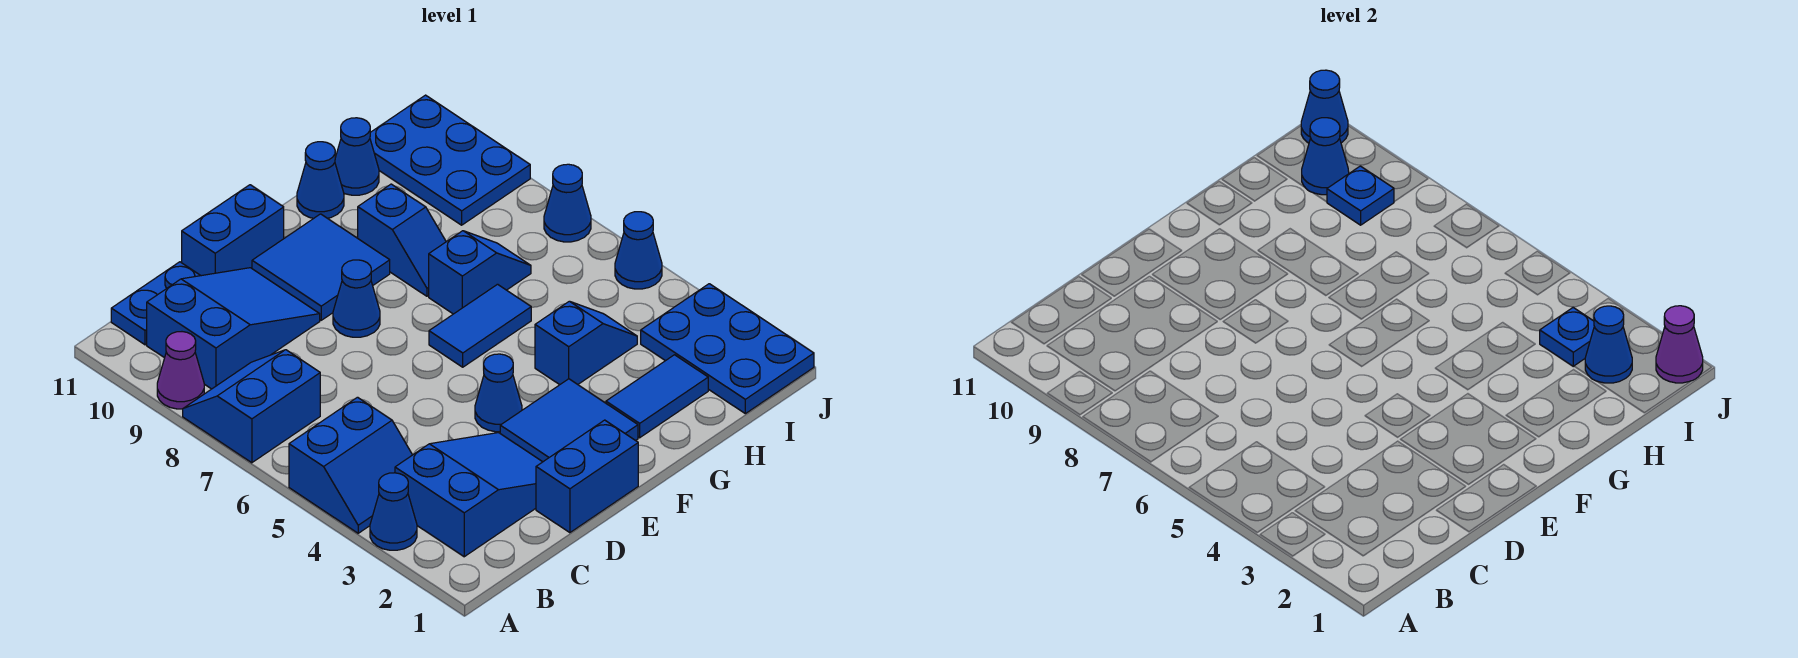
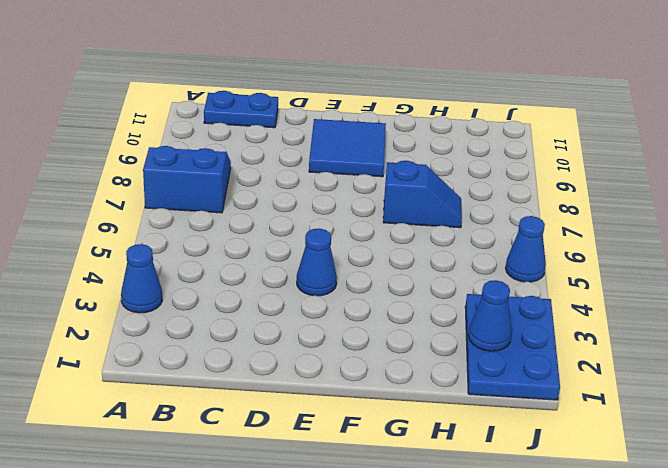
none -> blue slope A4:B5 level 1 top 5
none -> purple cone A9 level 1
none -> blue slope B2:D3 level 1 top B
none -> blue slope B9:D10 level 1 top B

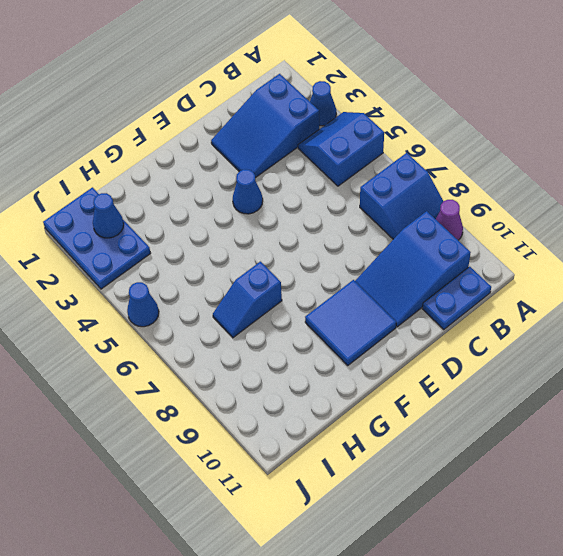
none -> blue brick D1:E1 level 1
none -> blue brick D11:E11 level 1
none -> blue tile E2:F3 level 1
none -> blue cone E8 level 1

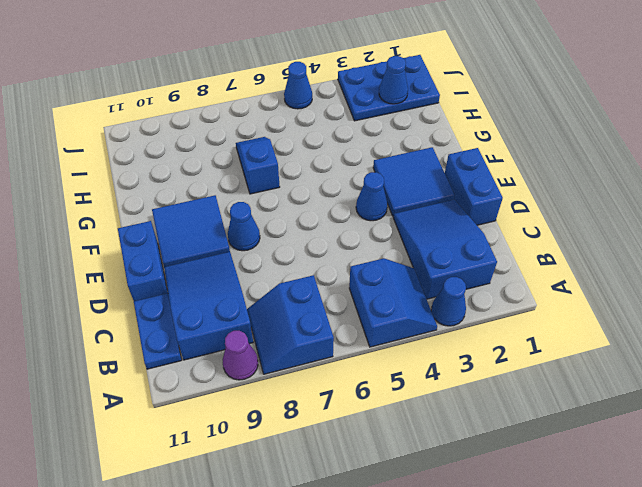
none -> blue tile F6:G6 level 1
none -> blue tile G2:H2 level 1
none -> blue slope G4:H4 level 1 top G
none -> blue slope G8:G9 level 1 top 9

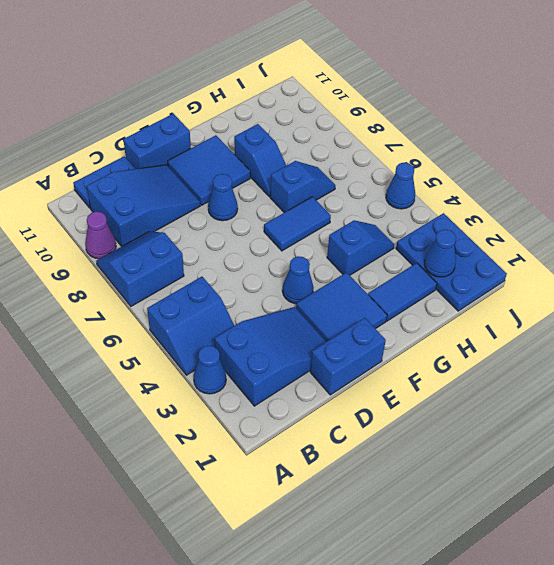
none -> blue cone G11 level 1
none -> blue cone H11 level 1
none -> blue plate I9:J11 level 1
none -> blue cone J7 level 1

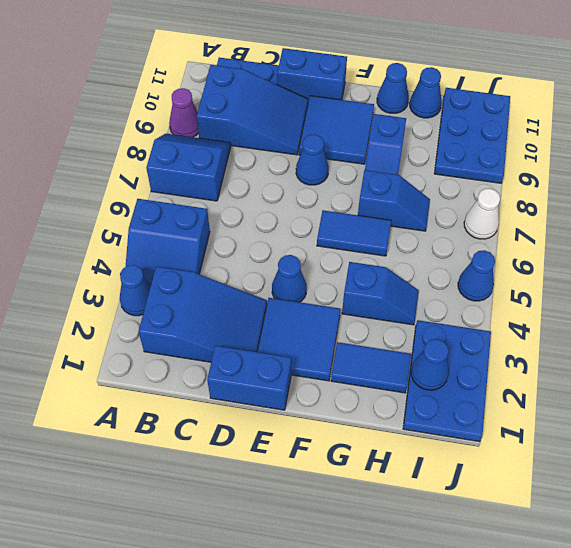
white cone J7 level 1 -> blue cone J7 level 1
none -> blue plate I3 level 2
none -> blue plate I9 level 2
none -> blue cone I10 level 2
none -> purple cone J1 level 2

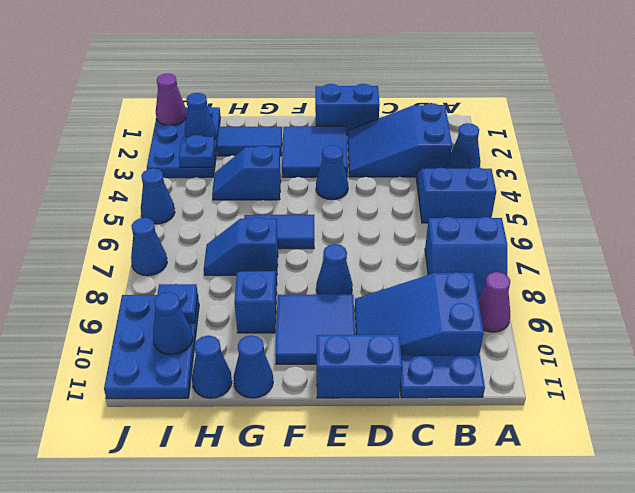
none -> blue cone J11 level 2

